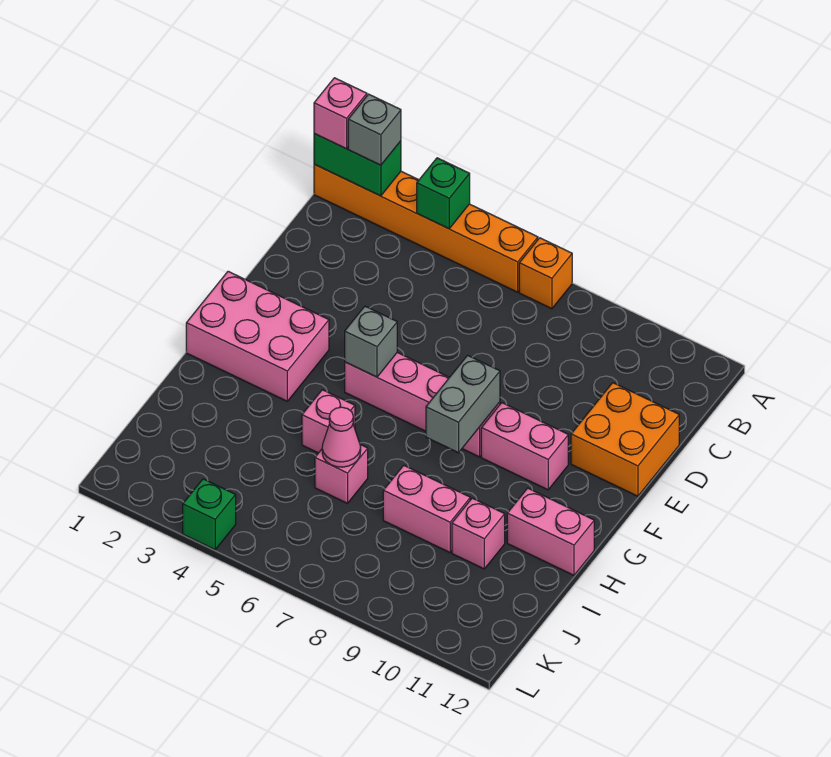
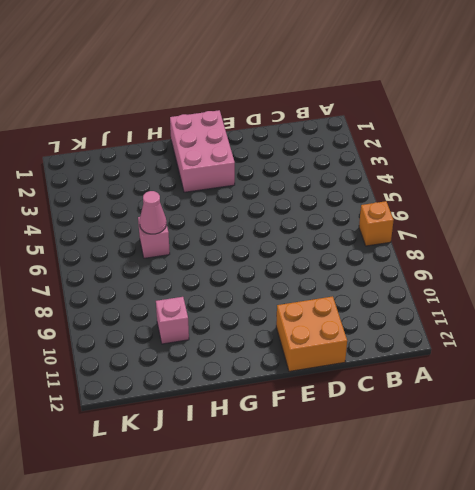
none -> orange brick A1:A6 level 1
none -> pink brick F5:F8 level 1
none -> pink brick F9:F10 level 1

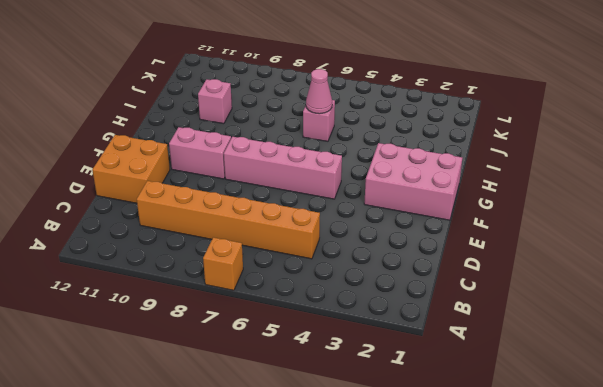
orange brick C5:C10 level 1 -> orange brick A1:A6 level 1
none -> pink brick H5 level 1
none -> pink brick H11:H12 level 1
none -> pink brick I8:I9 level 1

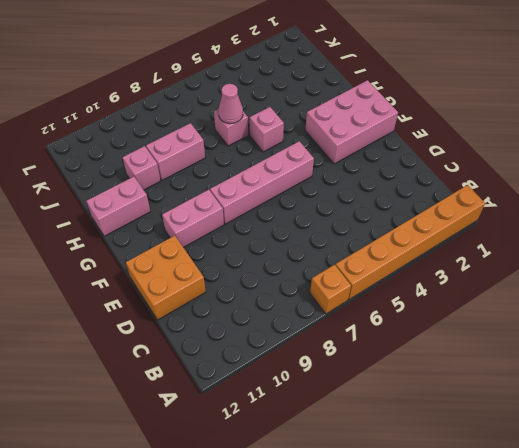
none -> green brick L4 level 1
none -> green brick A1:A2 level 2
none -> green brick A4 level 2

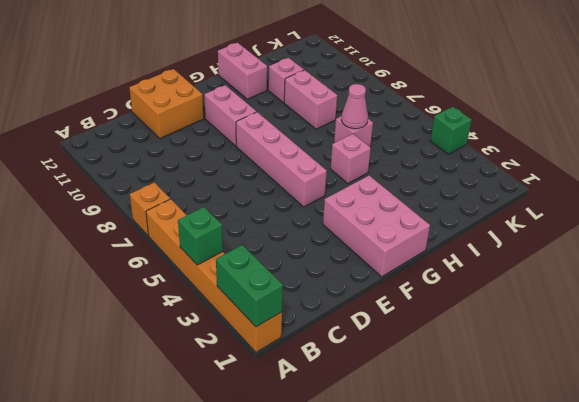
none -> grey brick F5 level 2
none -> grey brick F8:G8 level 2
none -> pink brick A1 level 3

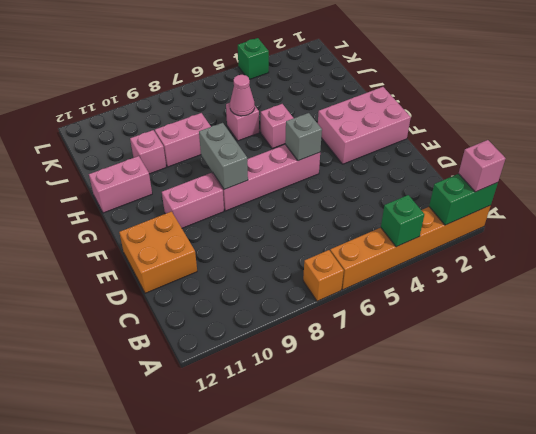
none -> grey brick A2 level 3

